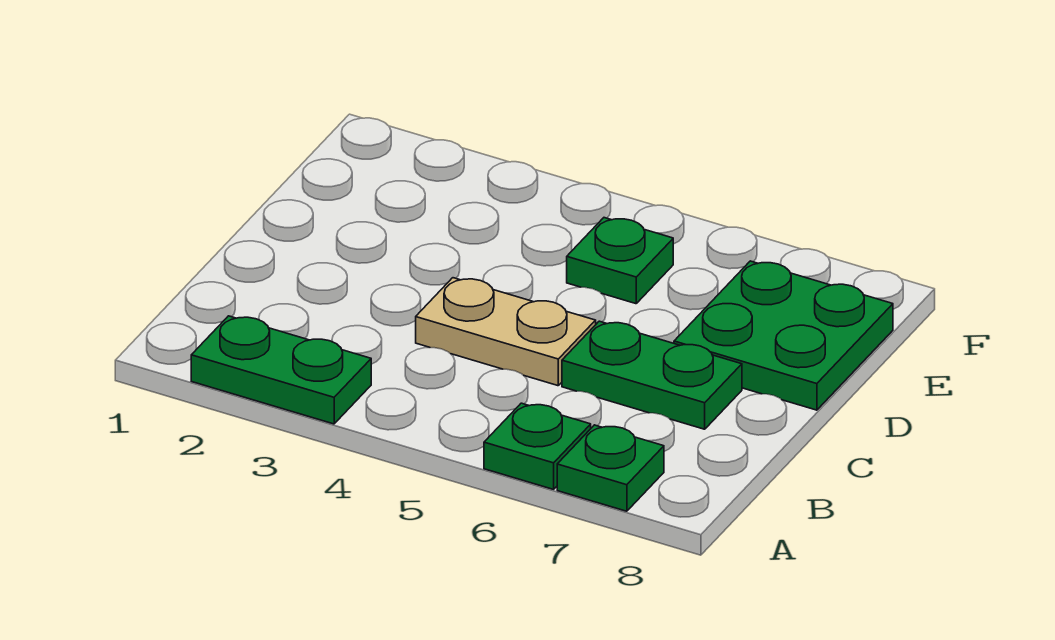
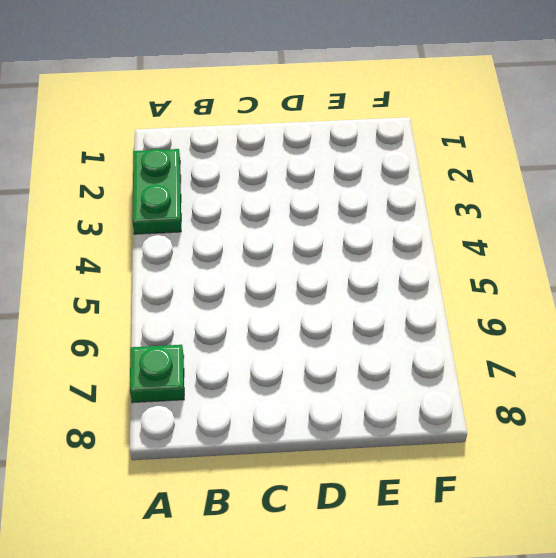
none -> green plate A6 level 1
none -> tan plate C4:C5 level 1

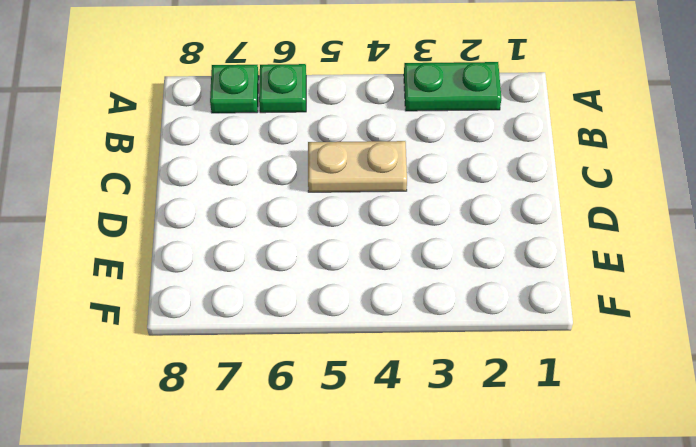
none -> green plate C6:C7 level 1
none -> green plate D7:E8 level 1

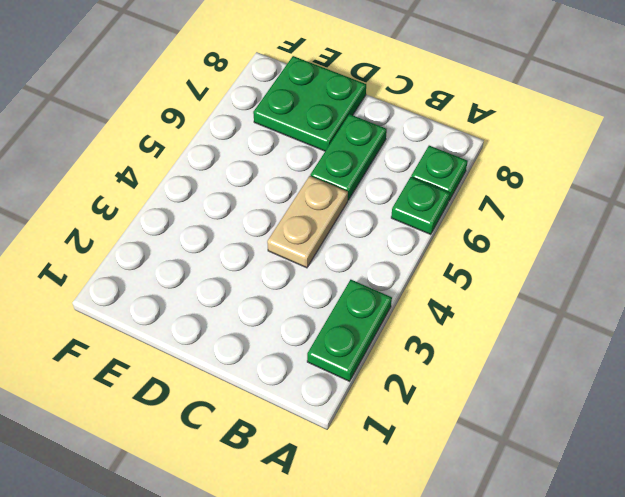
none -> green plate E5 level 1

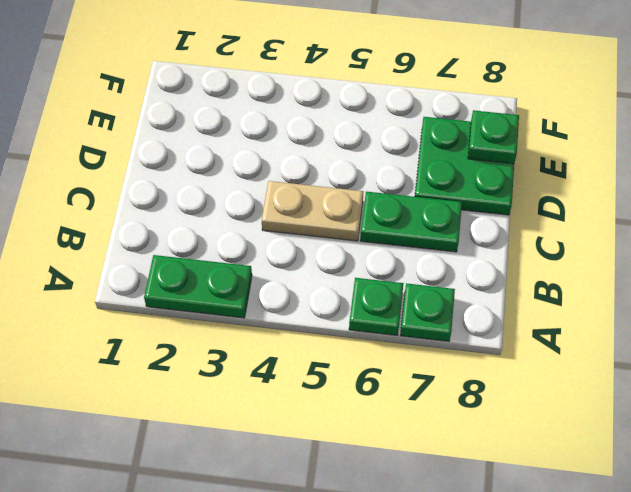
green plate E8 level 2 -> green plate E5 level 1

